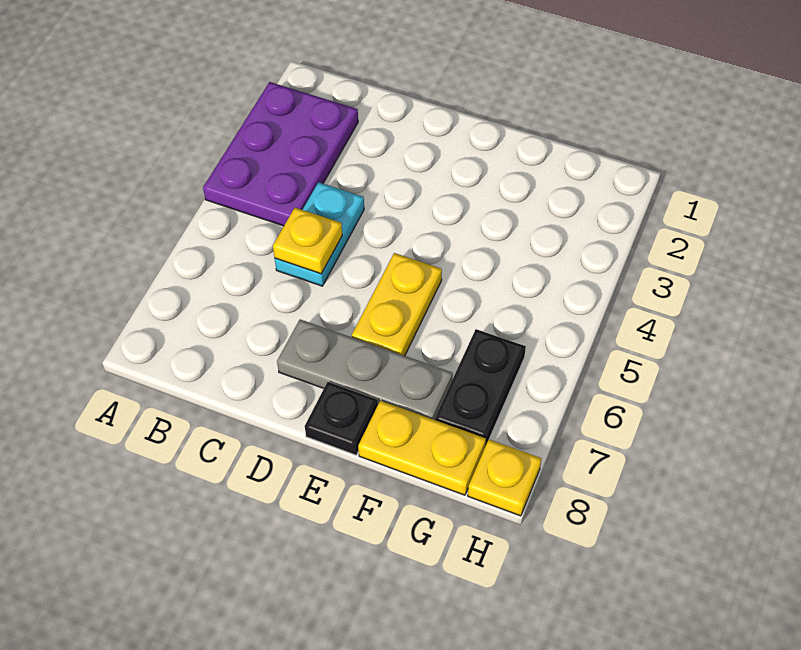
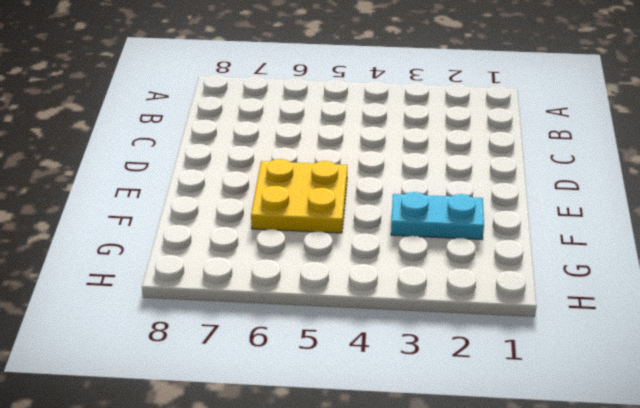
yellow plate E5:F6 level 1 -> yellow plate E5:E6 level 1
cyan plate F2:F3 level 1 -> cyan plate C4:C5 level 1
none -> purple plate A2:B4 level 1
none -> grey plate D7:F7 level 1

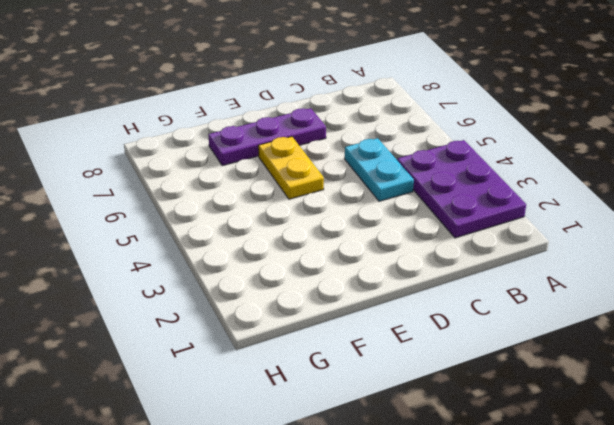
purple plate D7:F7 level 1 -> grey plate D7:F7 level 1
none -> black plate E8 level 1
none -> yellow plate F8:G8 level 1

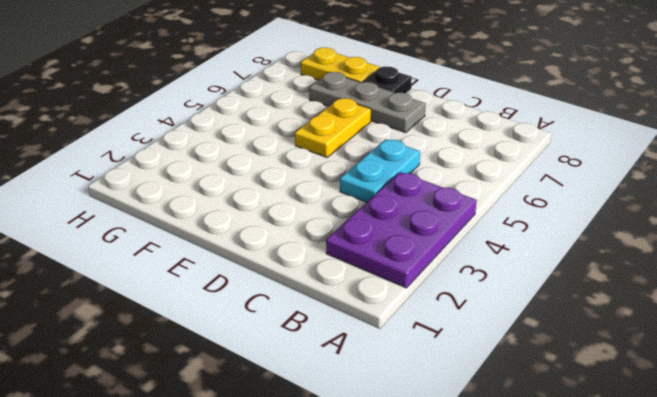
none -> black plate G6:G7 level 1
none -> yellow plate H8 level 1

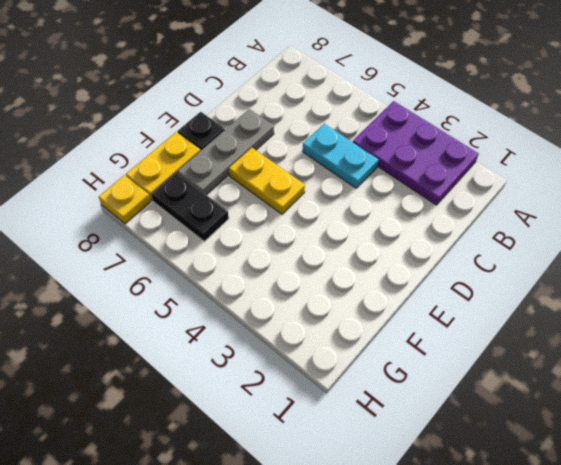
none -> yellow plate C5 level 2

